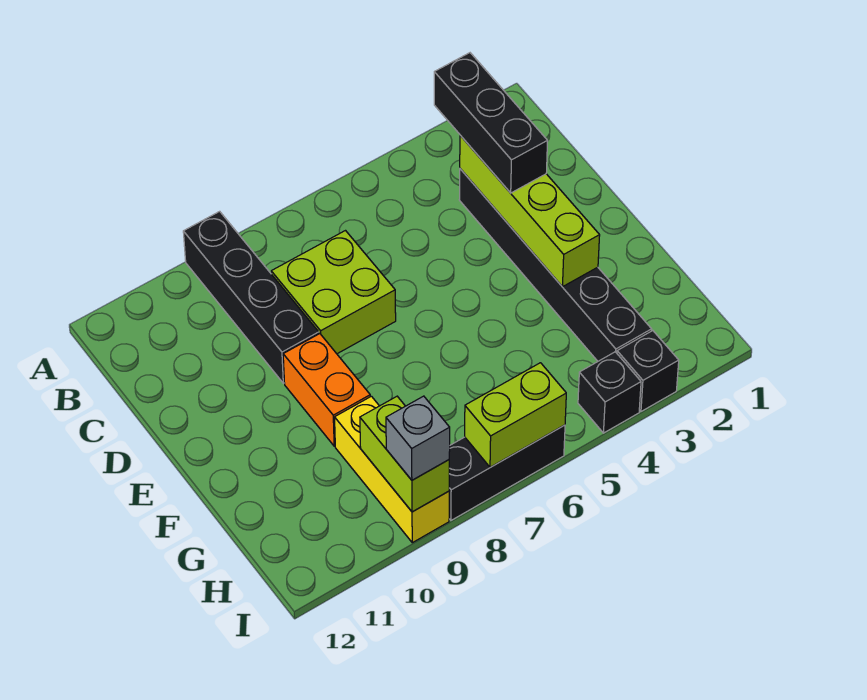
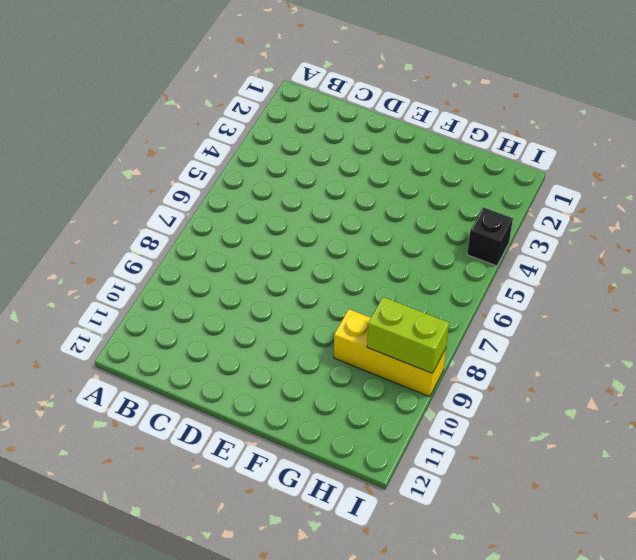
none -> black brick A9:D9 level 1
none -> black brick C3:H3 level 1
none -> lime brick C7:D8 level 1

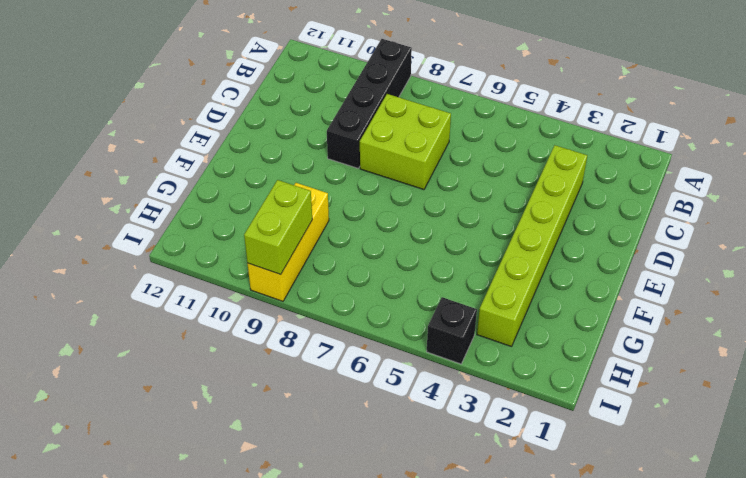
lime brick C3:H3 level 1 -> black brick C3:H3 level 1
none -> orange brick E9:F9 level 1
none -> black brick I3 level 1
none -> black brick I6:I8 level 1

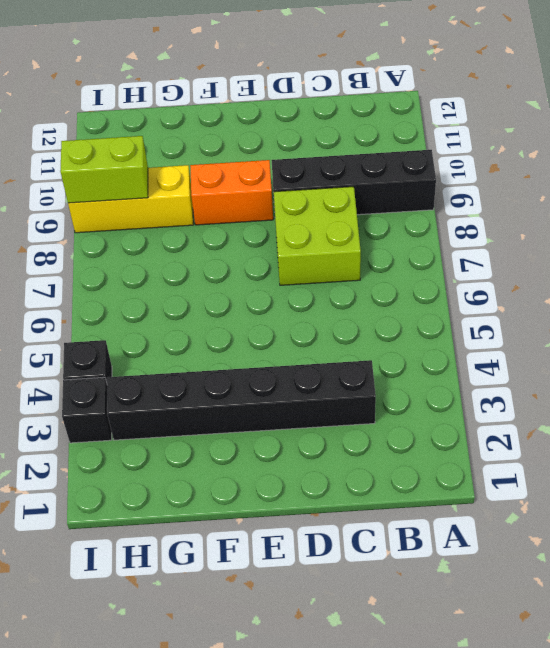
none -> black brick I6:I8 level 1
none -> lime brick C3:F3 level 2
none -> lime brick I6:I7 level 2

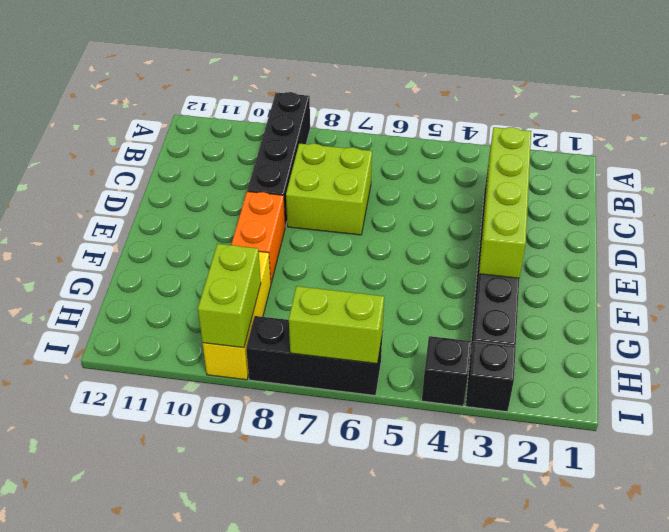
none -> black brick B3:D3 level 3
none -> grey brick I9 level 3

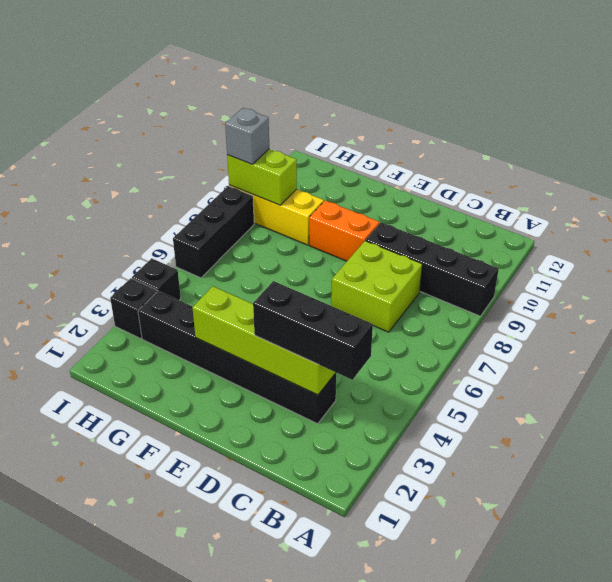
none -> lime brick I6:I7 level 2

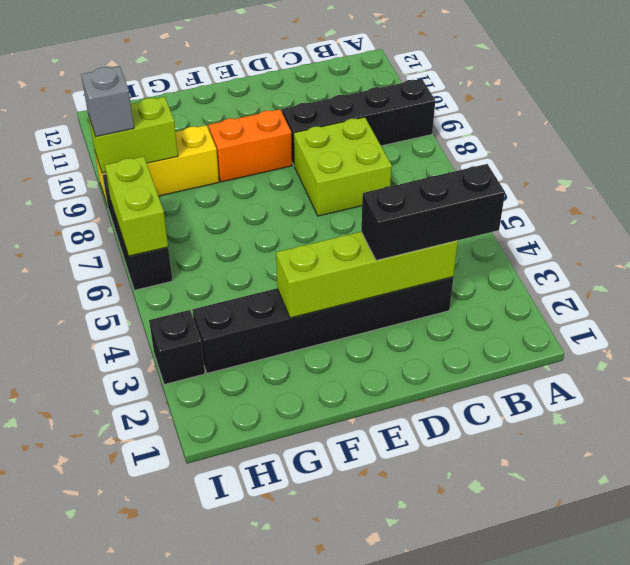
none -> black brick I4 level 1

